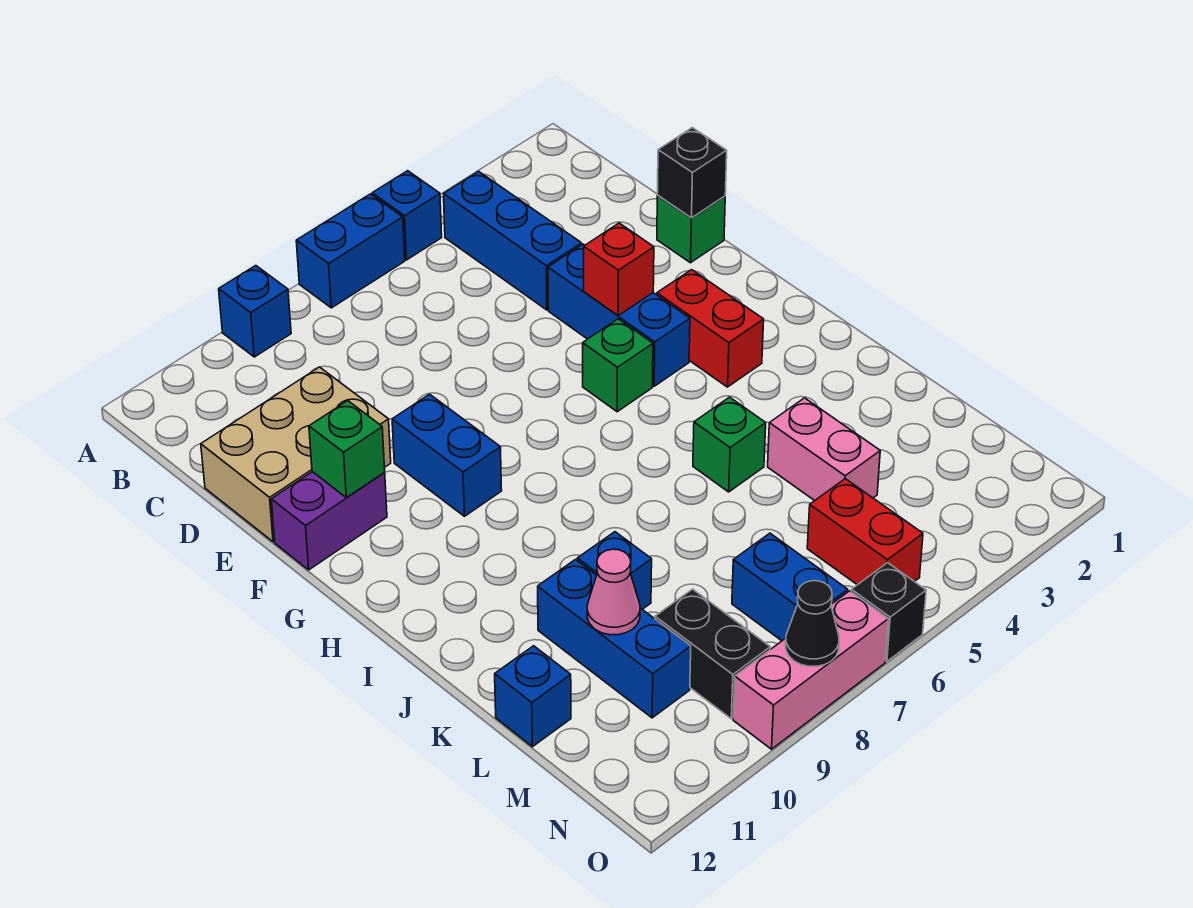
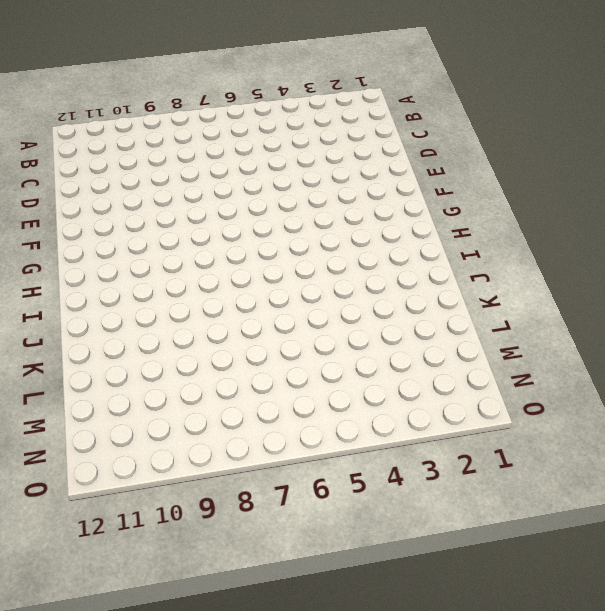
none -> blue brick A5 level 1
none -> blue brick A6:A7 level 1
none -> blue brick A9 level 1

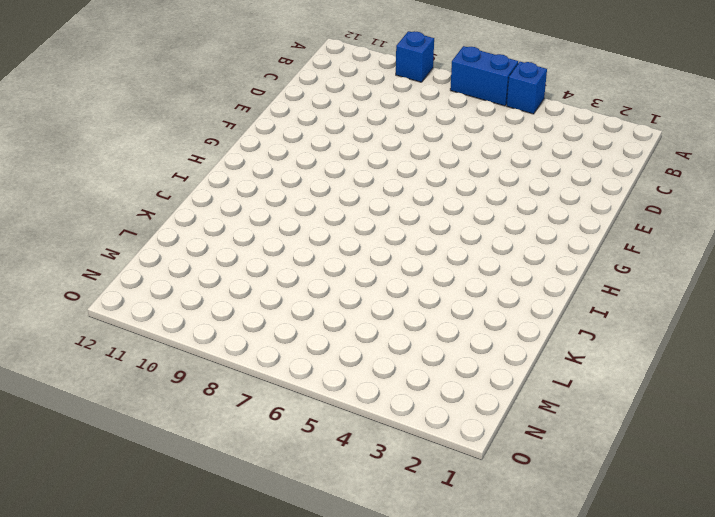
none -> blue brick B4:D4 level 1
none -> tan brick D10:E12 level 1
none -> green brick E1 level 1

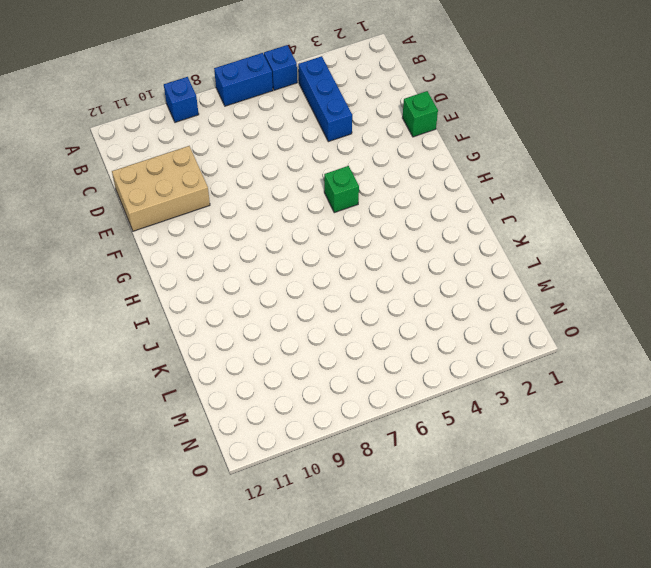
none -> blue brick E4:G4 level 1
none -> blue brick F9:G9 level 1
none -> purple brick F11:F12 level 1

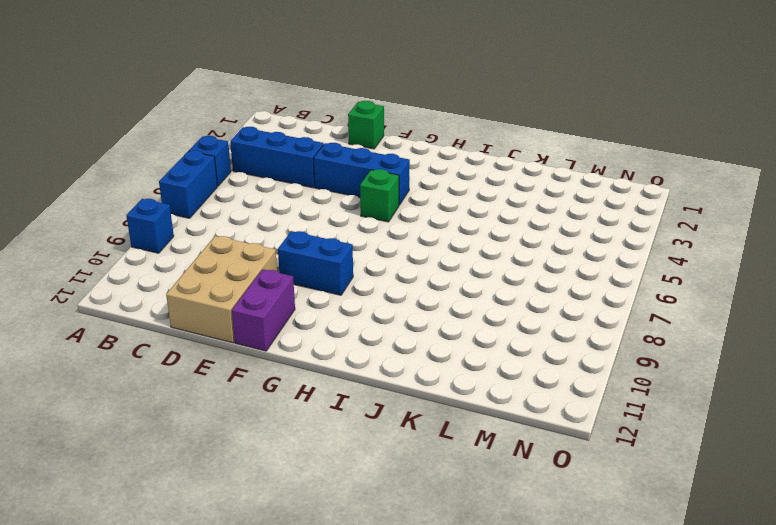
none -> red brick G3:H3 level 1
none -> green brick J5 level 1
none -> pink brick K4:L4 level 1

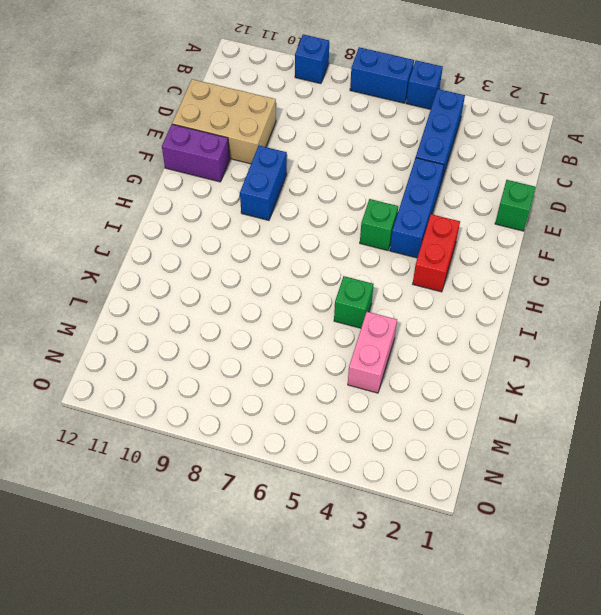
none -> blue brick K9 level 1
none -> blue brick K10:M10 level 1
none -> blue brick L12 level 1

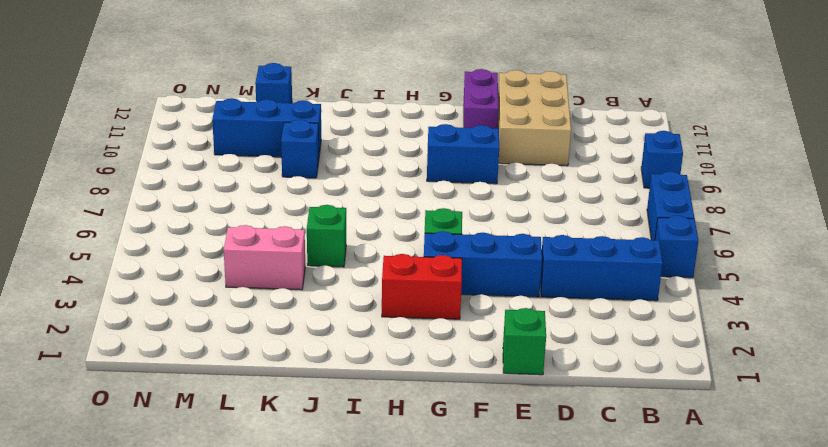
none -> red brick M5:N5 level 1
none -> blue brick M7:N7 level 1
none -> black brick M9:N9 level 1

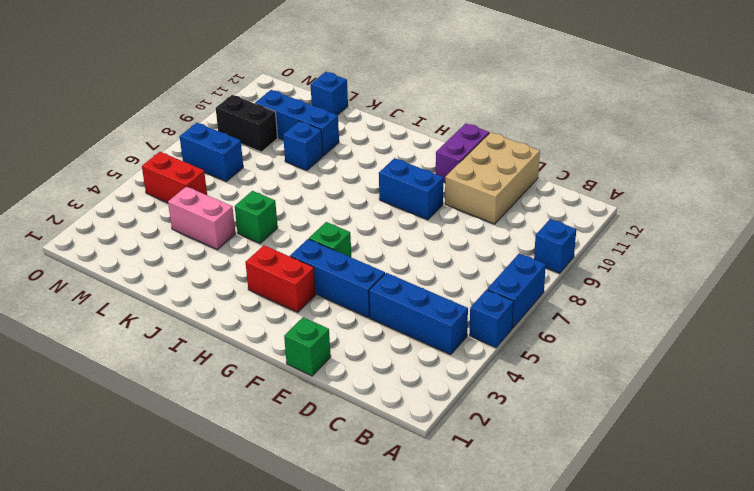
none -> black brick O6 level 1
none -> pink brick O7:O9 level 1
none -> black brick E1 level 2

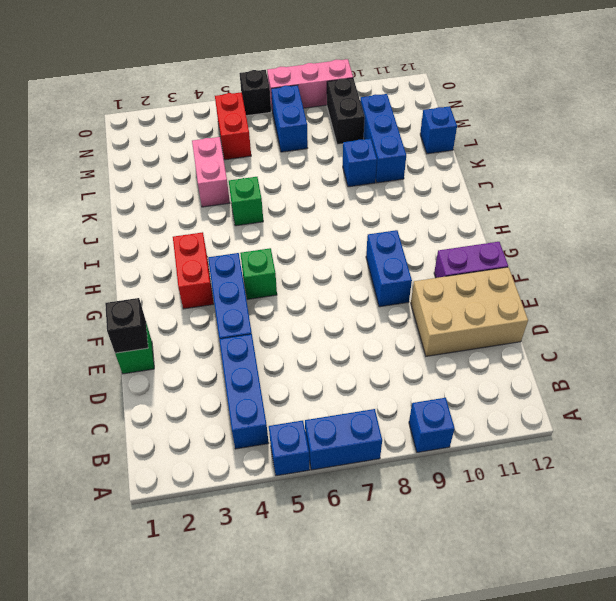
none -> red brick F4 level 2
none -> green brick F11 level 2
none -> pink cone L10 level 2

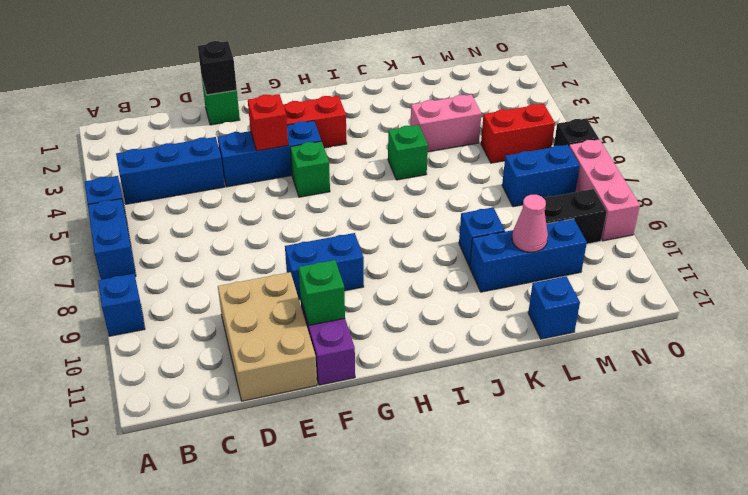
none -> black cone O8 level 2

